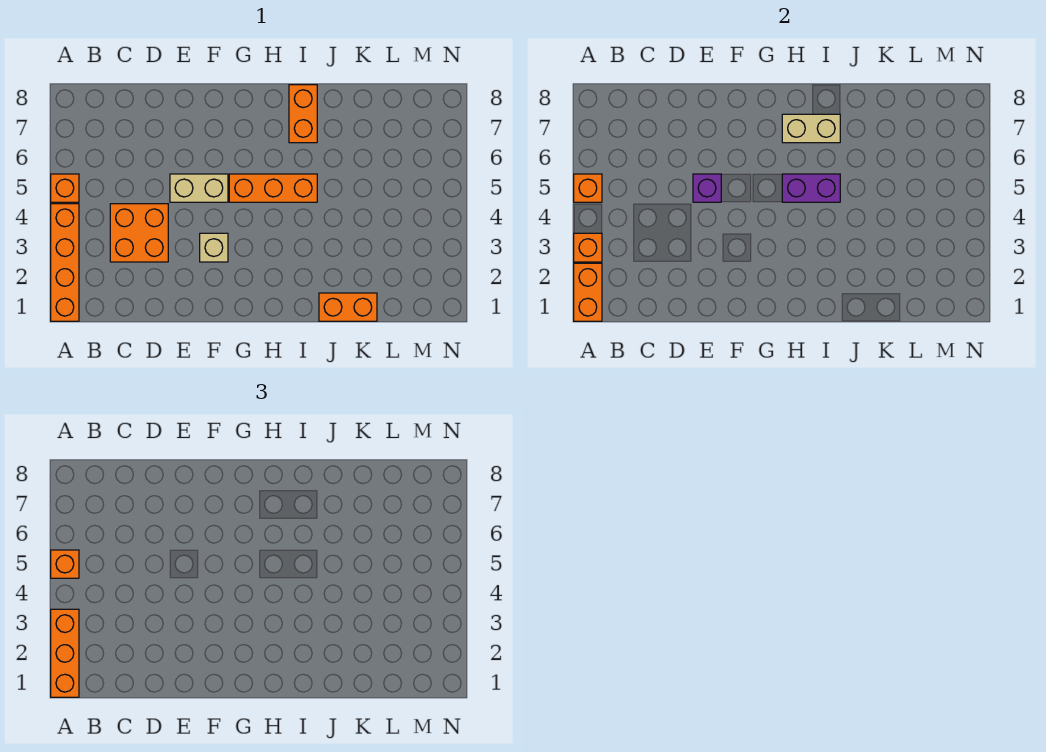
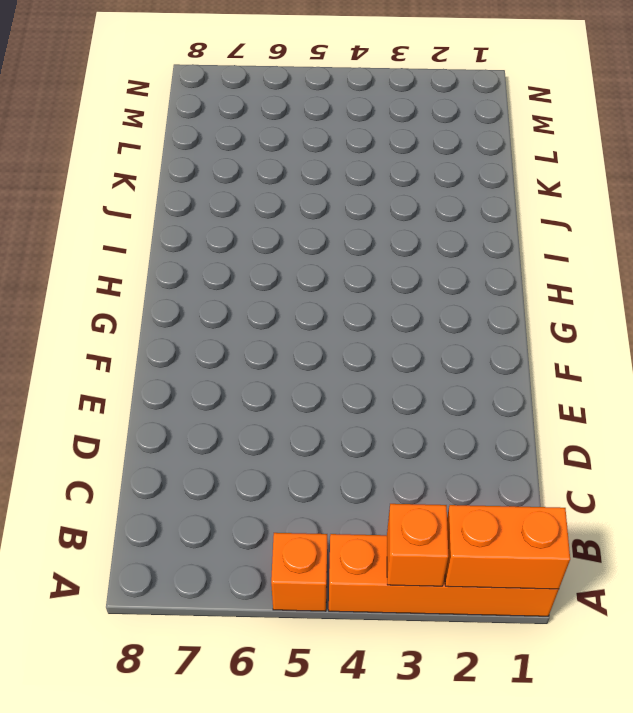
none -> orange brick C3:D4 level 1
none -> tan brick E5:F5 level 1
none -> tan brick F3 level 1

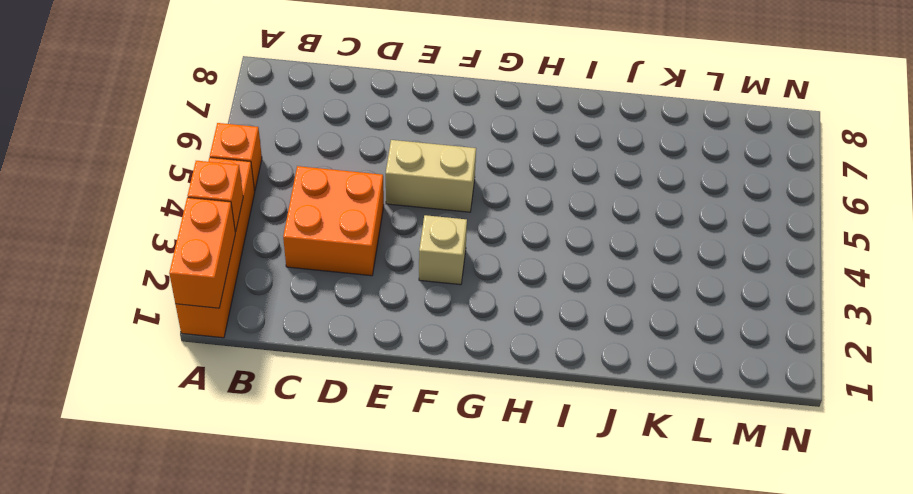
none -> orange brick G5:I5 level 1
none -> orange brick I7:I8 level 1
none -> orange brick J1:K1 level 1

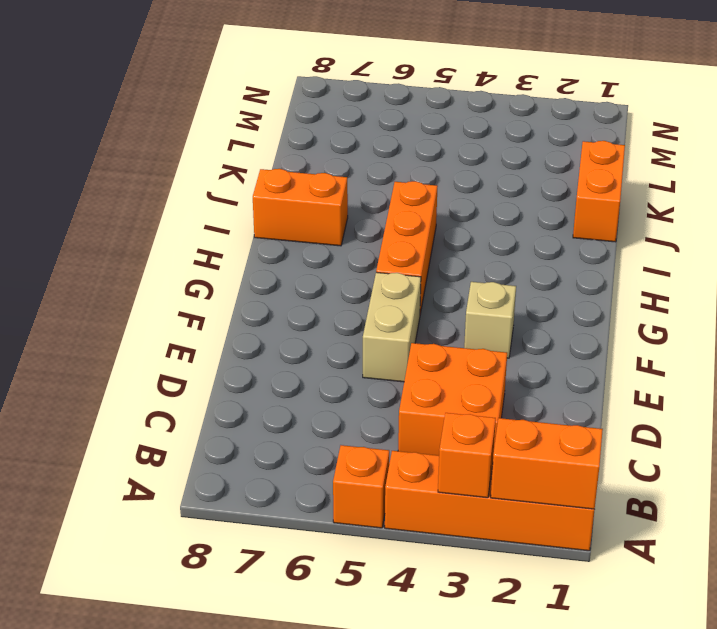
none -> orange brick A5 level 2
none -> purple brick E5 level 2
none -> purple brick H5:I5 level 2

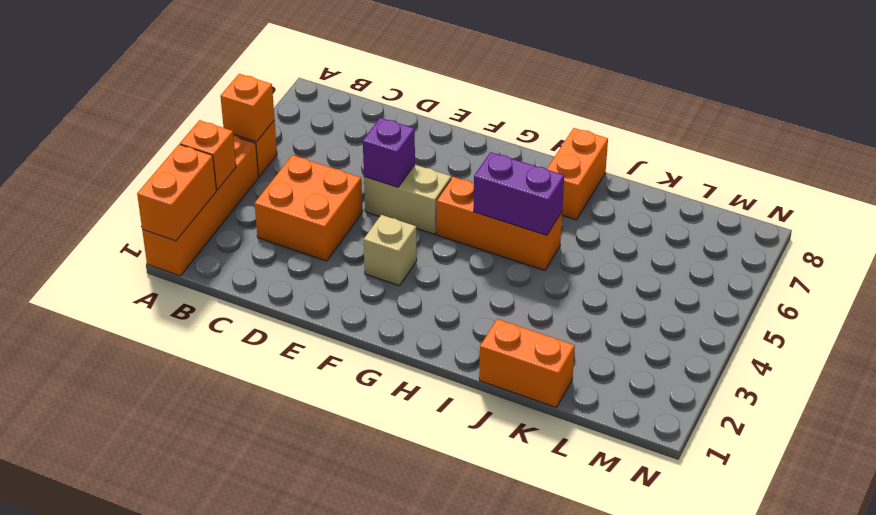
none -> tan brick H7:I7 level 2
none -> orange brick A1:A3 level 3
none -> orange brick A5 level 3

